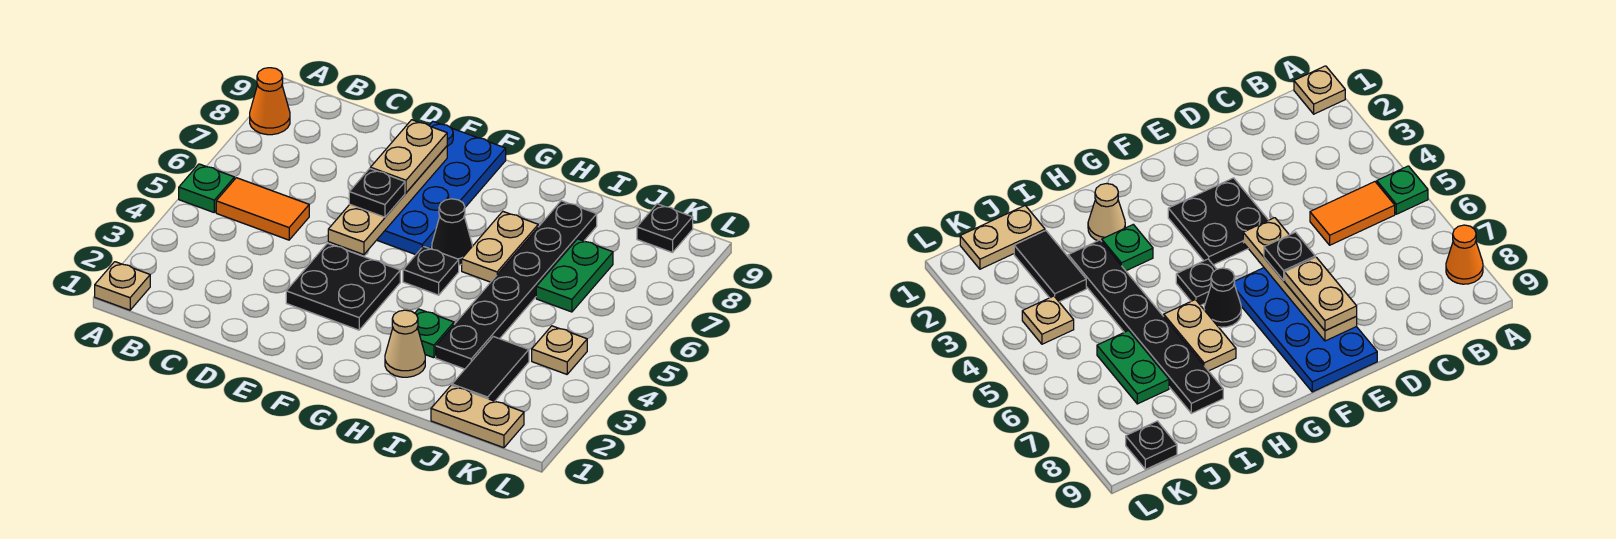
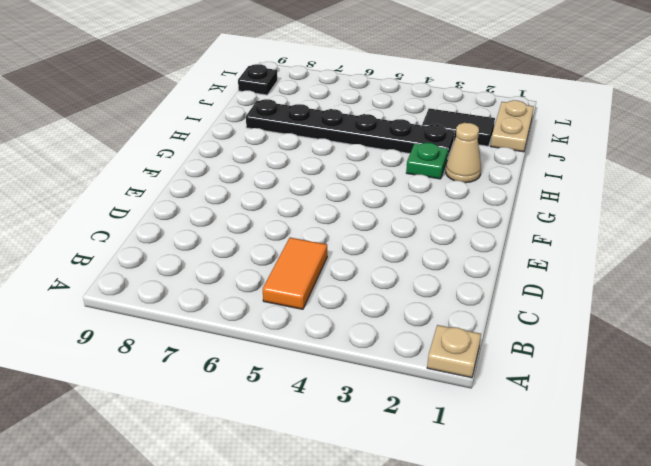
none -> green plate A5 level 1
none -> orange cone A8 level 1
none -> black plate E3:F4 level 1

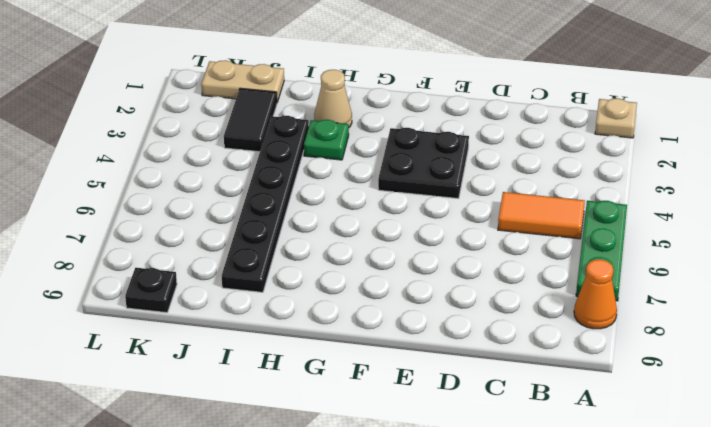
green plate A5:A7 level 1 -> green plate A5 level 1
none -> blue plate E6:F9 level 1
none -> black plate G5 level 1
none -> black cone G6 level 1

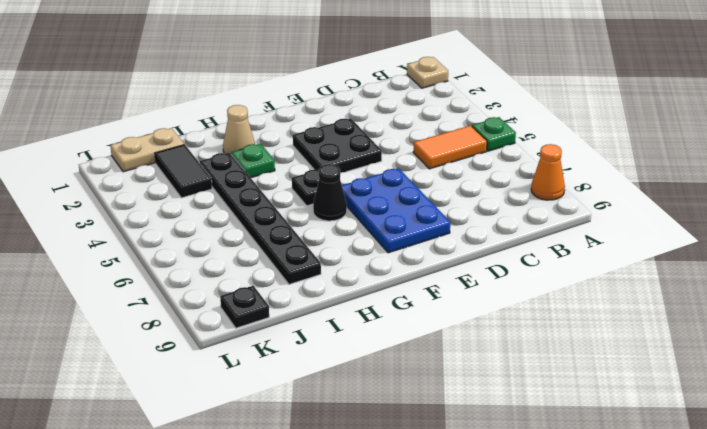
blue plate E6:F8 level 1 -> blue plate E6:F9 level 1
none -> tan plate H6:H7 level 1
none -> green plate J6:J7 level 1
none -> tan plate K4 level 1

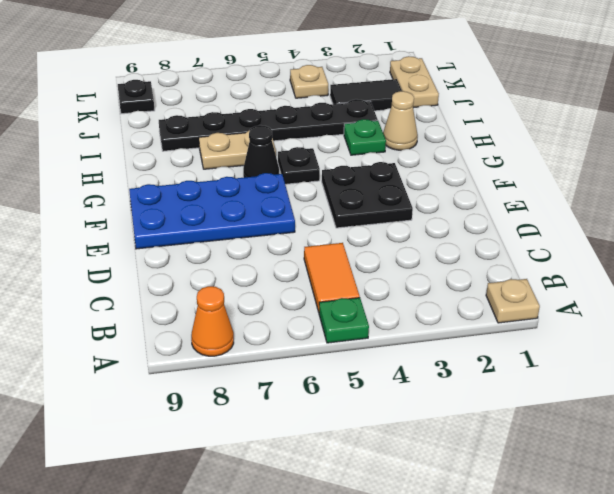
none -> green plate J6:J7 level 1
none -> tan plate E5:E8 level 2
none -> black plate E6 level 3

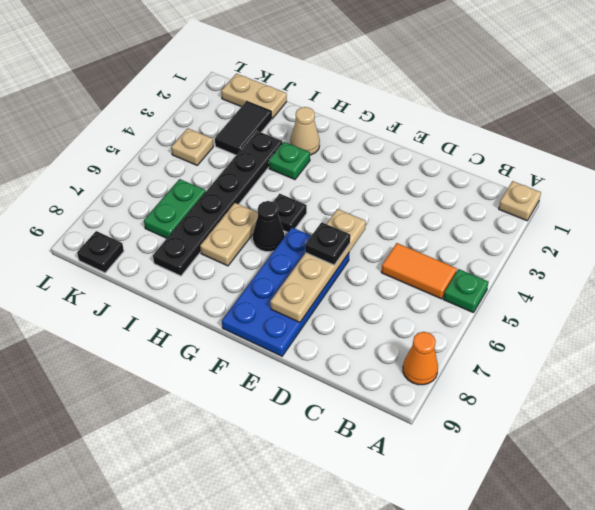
none -> black plate E3:F4 level 1
none -> tan plate E7:E8 level 3

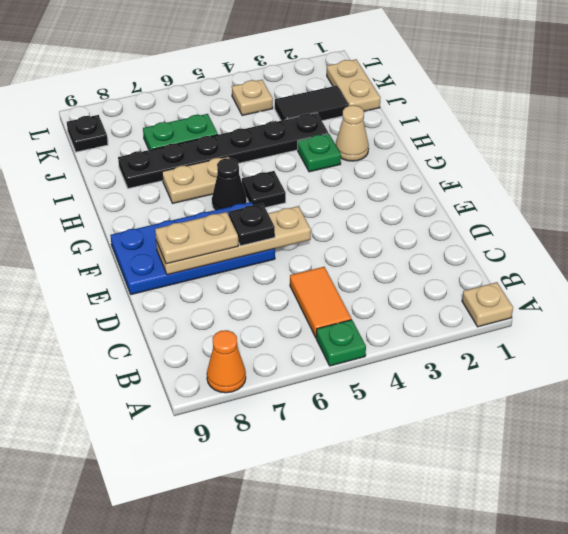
none -> black plate E3:F4 level 1

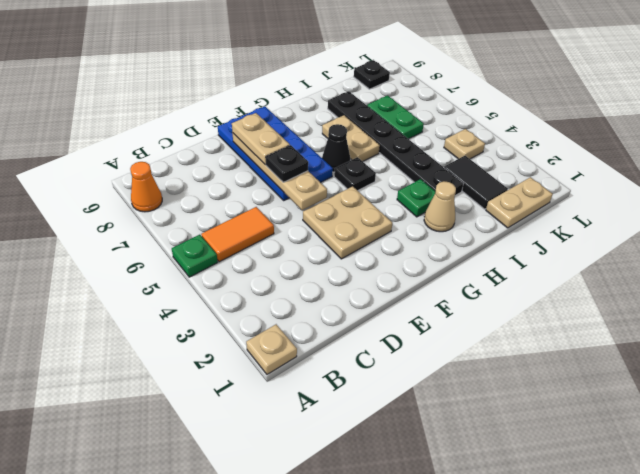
tan plate E3:F4 level 1 -> black plate E3:F4 level 1

